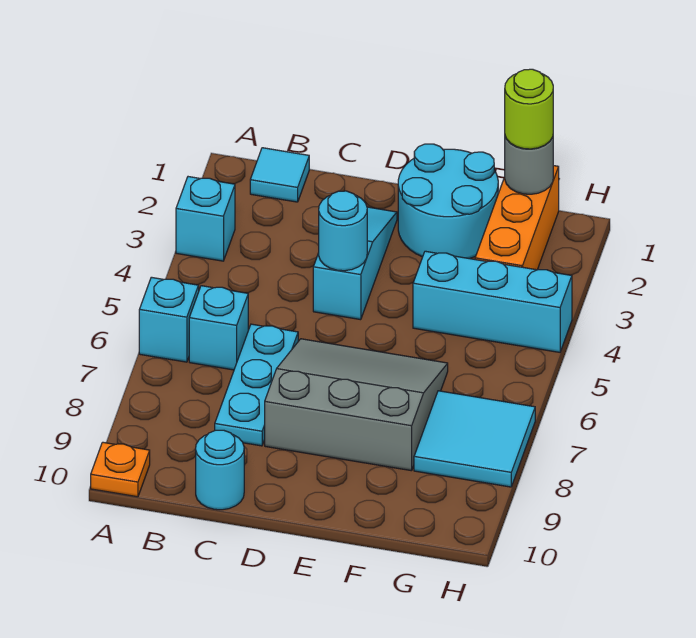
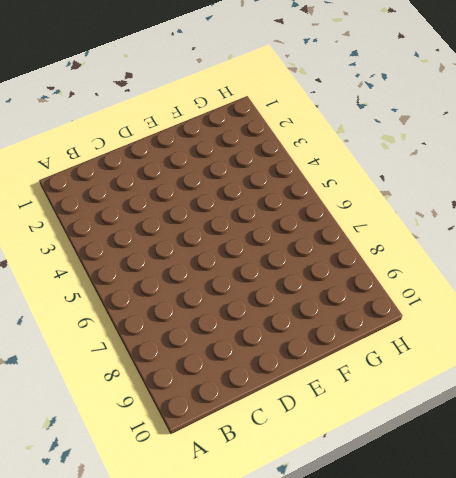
none -> cyan brick A3 level 1
none -> cyan brick A6 level 1
none -> orange plate A10 level 1

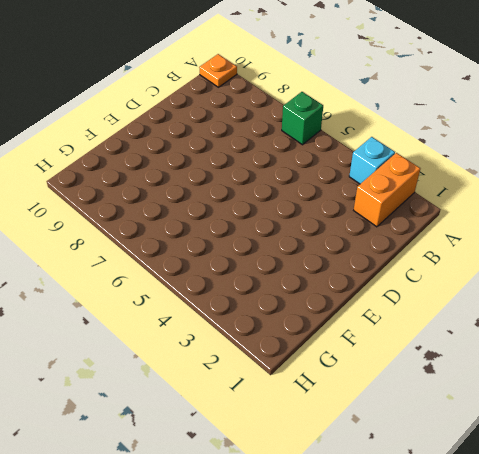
orange brick A2:B2 level 1 -> none
green brick A6 level 1 -> cyan brick A6 level 1
none -> cyan tile B1 level 1
none -> cyan brick B6 level 1
none -> cyan plate C6:C8 level 1

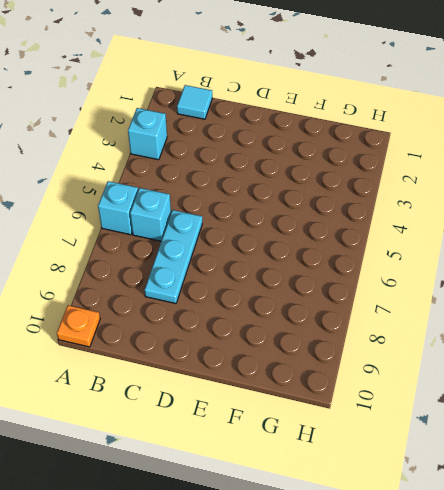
none -> cyan round brick C10 level 1
none -> cyan slope D2:D4 level 1 top 4
none -> grey slope D6:F8 level 1 top 8

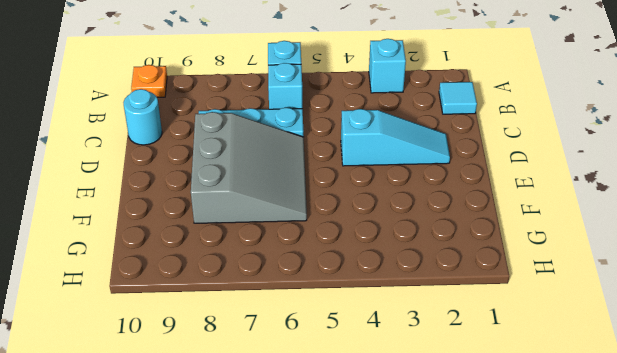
none -> cyan round brick E1:F2 level 1
none -> cyan brick F4:H4 level 1
none -> orange brick G1:G3 level 1

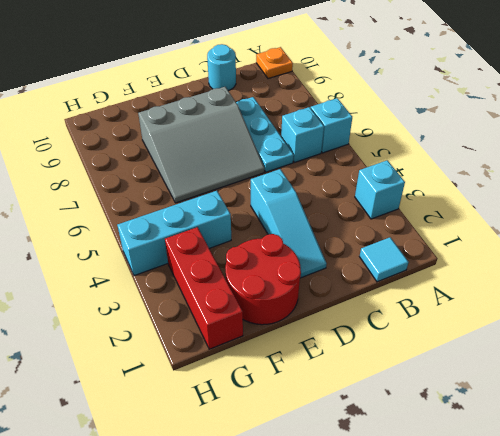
red round brick E1:F2 level 1 -> cyan round brick E1:F2 level 1
red brick G1:G3 level 1 -> orange brick G1:G3 level 1
none -> cyan tile G7:H8 level 1
none -> cyan round brick D4 level 2
none -> grey round brick G1 level 2

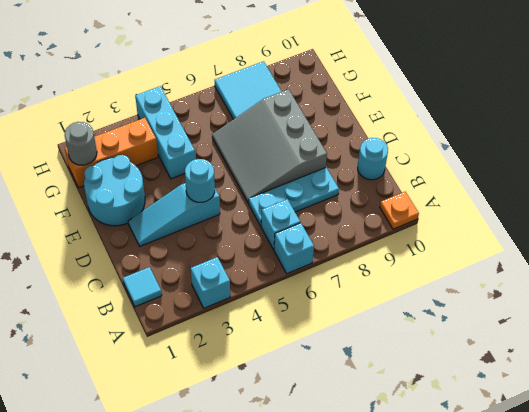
none -> lime round brick G1 level 3

